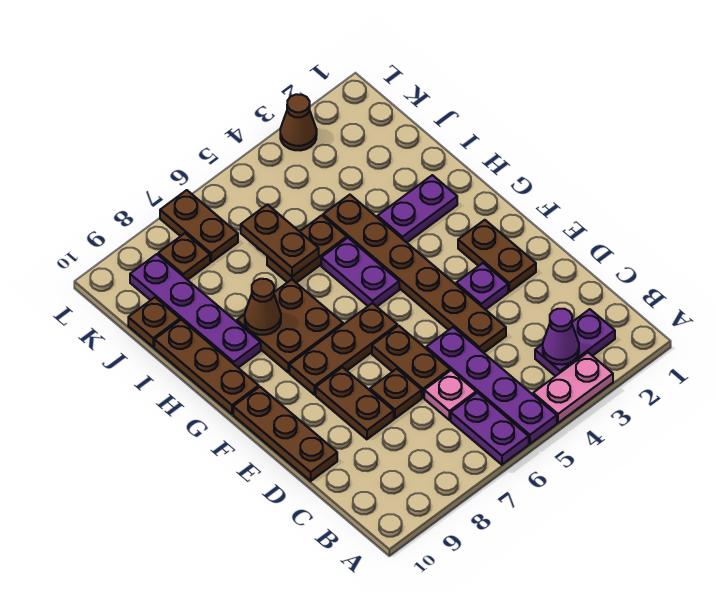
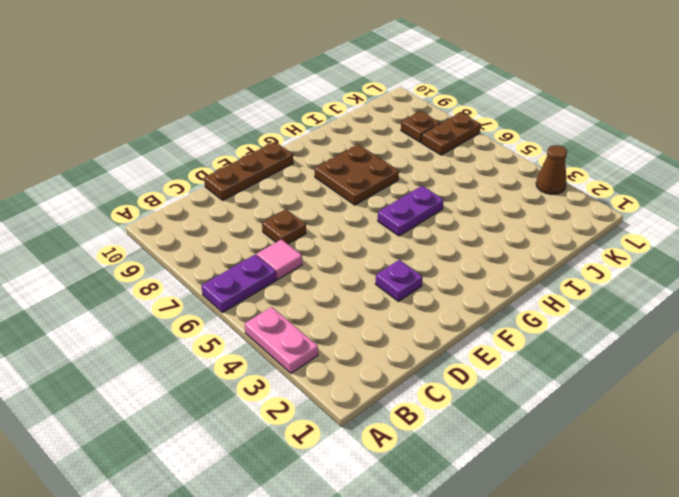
pink tile C6 level 1 -> pink plate C6 level 1
none -> purple plate A5:D5 level 1
none -> purple plate B2:B3 level 1
none -> brown plate D4:I4 level 1

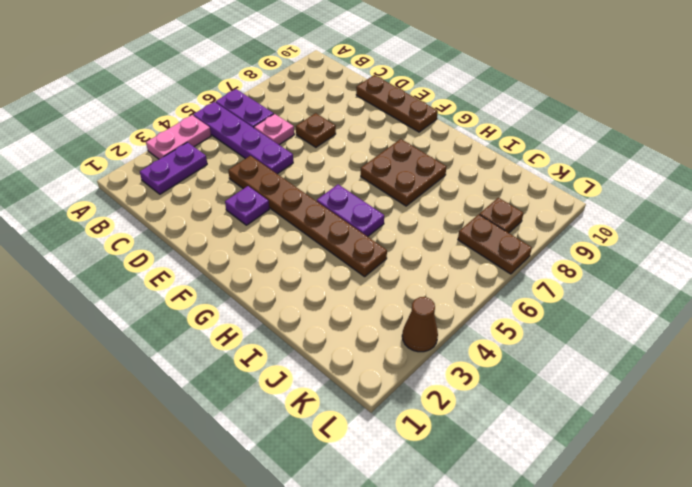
none -> brown plate D6:E6 level 1
none -> brown plate D8:E8 level 1
none -> brown plate E2:F2 level 1

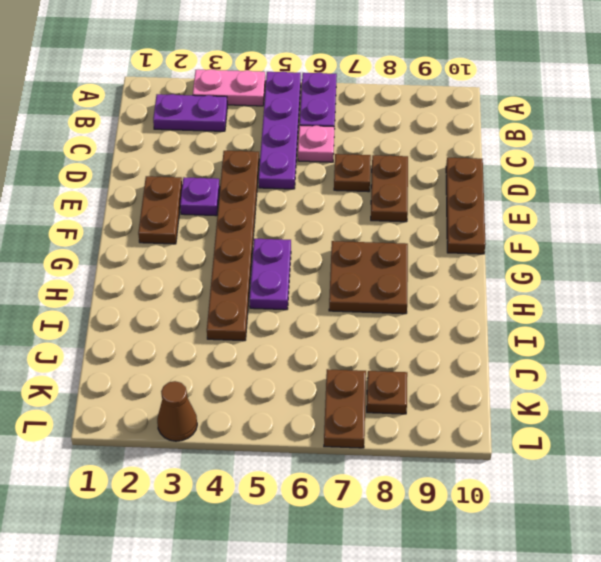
none -> brown plate D6:E6 level 1
none -> brown plate F6:F8 level 1
none -> brown plate G10:I10 level 1

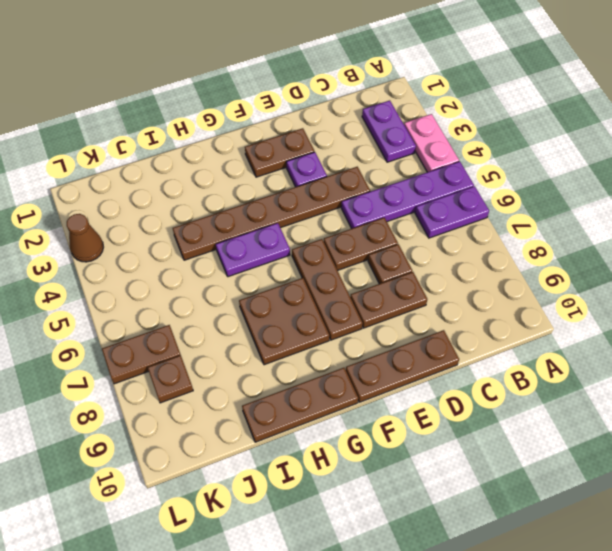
none -> pink plate C6 level 1
none -> purple plate H2:H3 level 1
none -> purple plate H9:K9 level 1

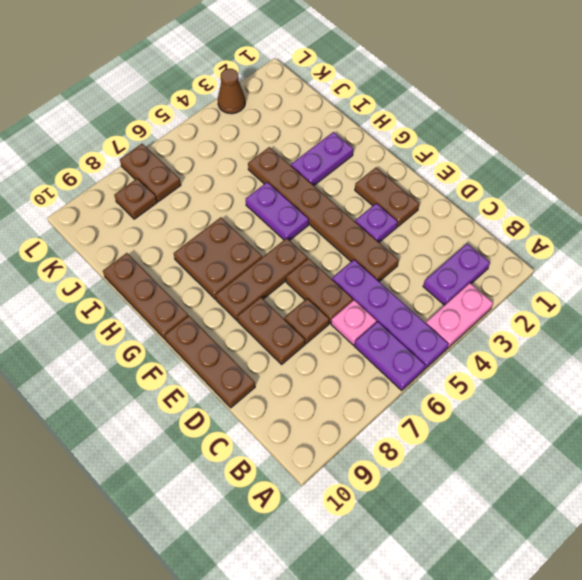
none -> purple plate H9:K9 level 1
none -> brown plate I5:I6 level 1
none -> brown plate J10 level 1

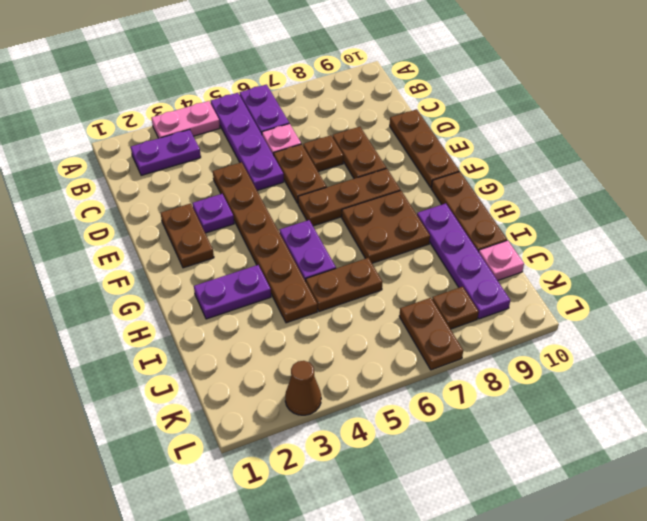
pink plate J10 level 1 -> brown plate J10 level 1
none -> purple cone B3 level 2
none -> brown cone H8 level 2
none -> brown plate I6:J6 level 2

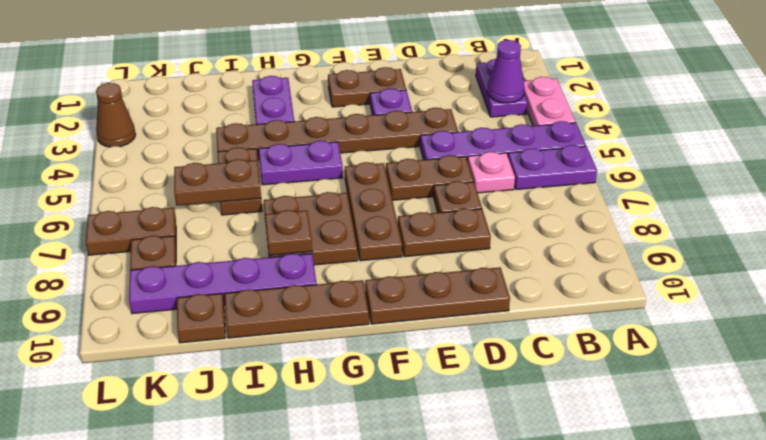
brown plate H8 level 2 -> brown cone H8 level 2

